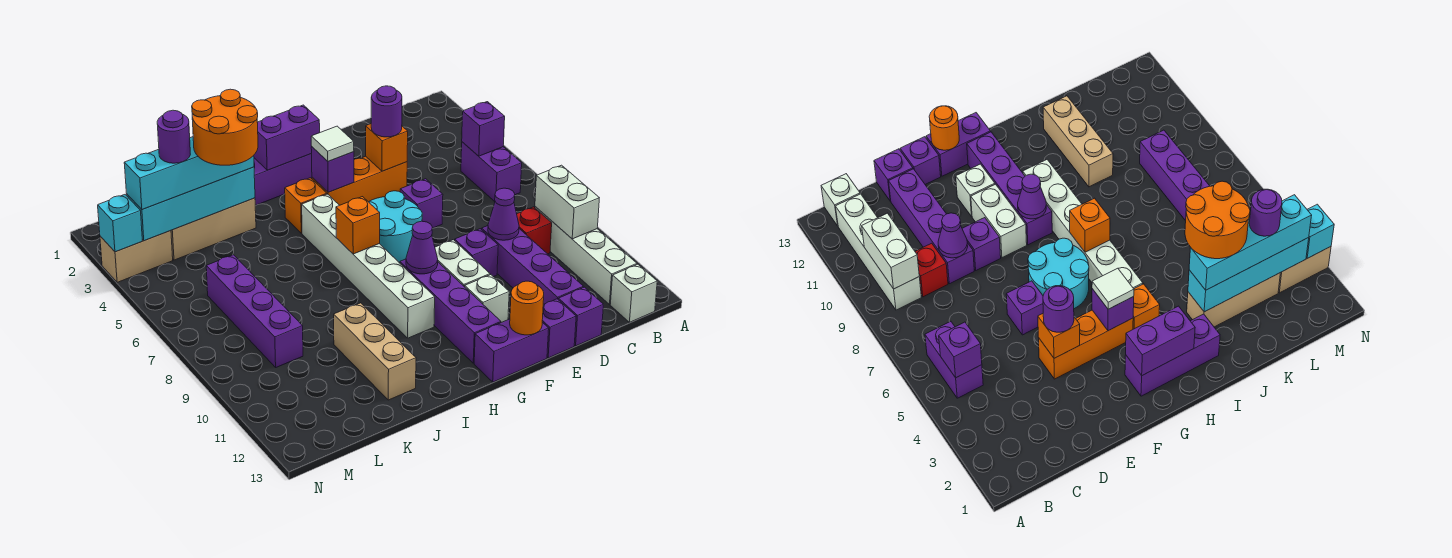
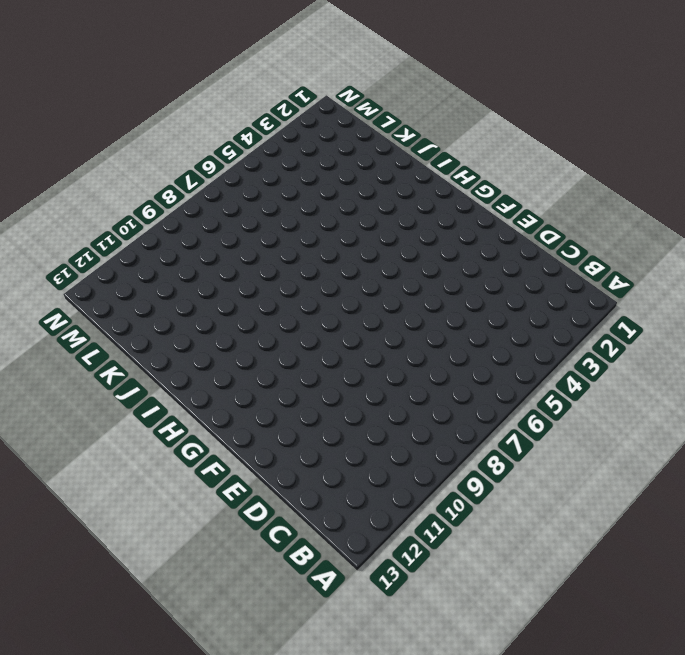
none -> purple brick B5:B6 level 1
none -> white brick B9:B12 level 1
none -> white brick B13 level 1
none -> red brick C9 level 1

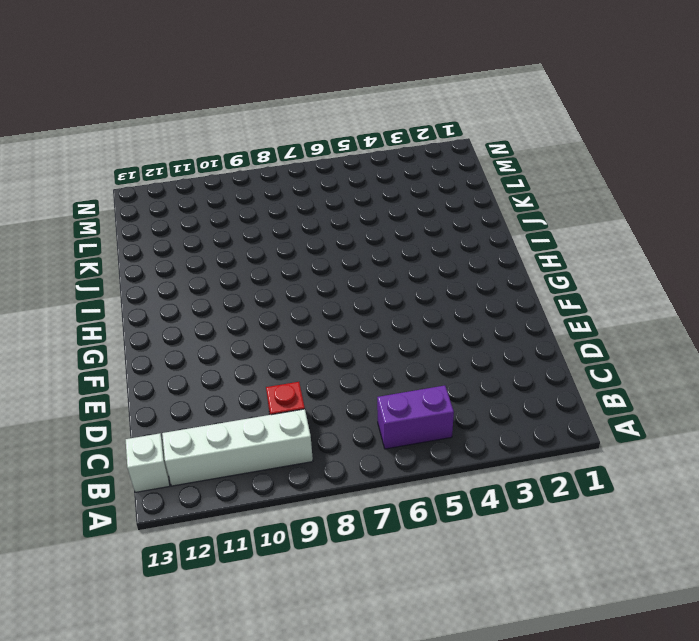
none -> purple brick D9:D12 level 1
none -> purple brick D13 level 1
none -> orange brick E4:G4 level 1
none -> purple brick E6 level 1

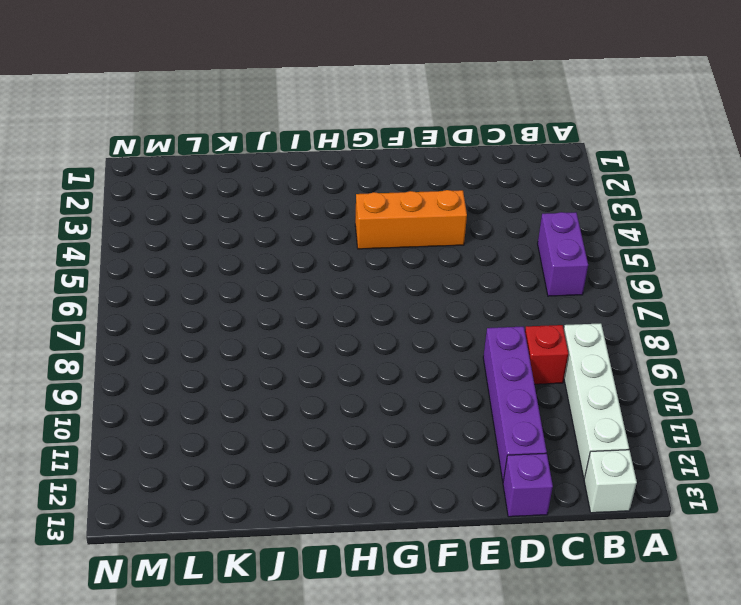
none -> purple brick E6 level 1
none -> purple brick E9 level 1
none -> purple brick E13 level 1
none -> cyan round brick F6:G7 level 1

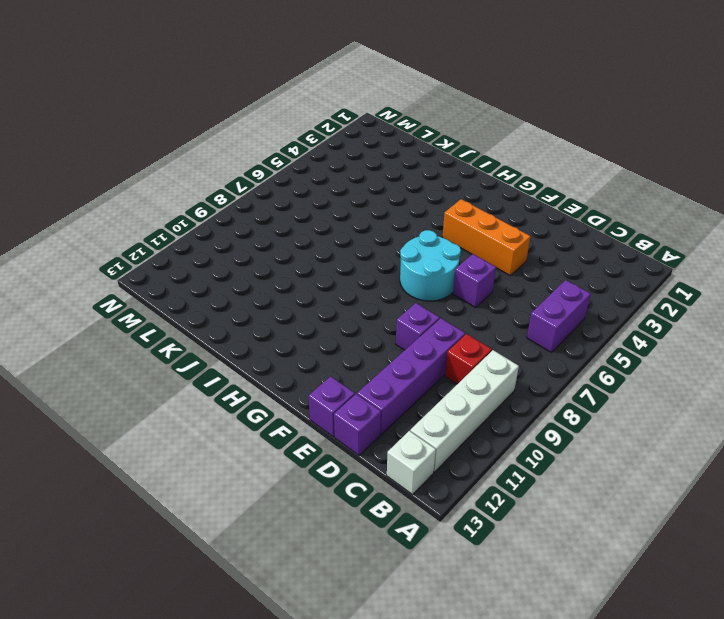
none -> white brick F9:F10 level 1
none -> white brick F11 level 1
none -> purple brick F13:G13 level 1
none -> purple brick G2:I2 level 1

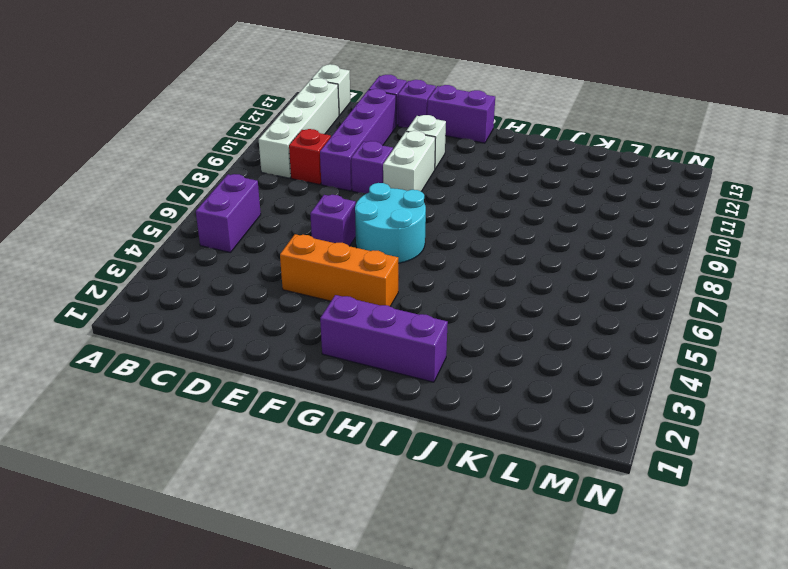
none -> purple brick G9:G12 level 1
none -> orange brick H4 level 1
none -> white brick H5:H10 level 1
none -> tan brick J3:L3 level 1

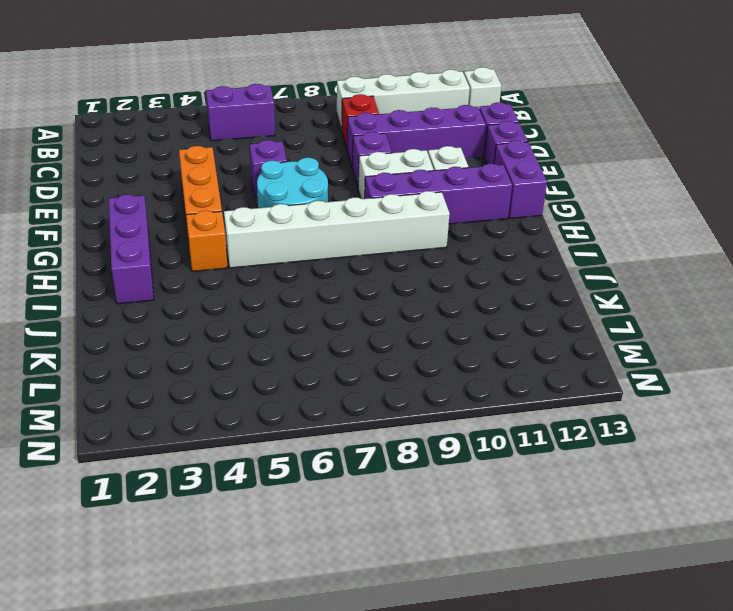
none -> tan brick J3:L3 level 1
none -> tan brick J10:J12 level 1
none -> purple brick L6:L9 level 1
none -> tan brick M3:N3 level 1

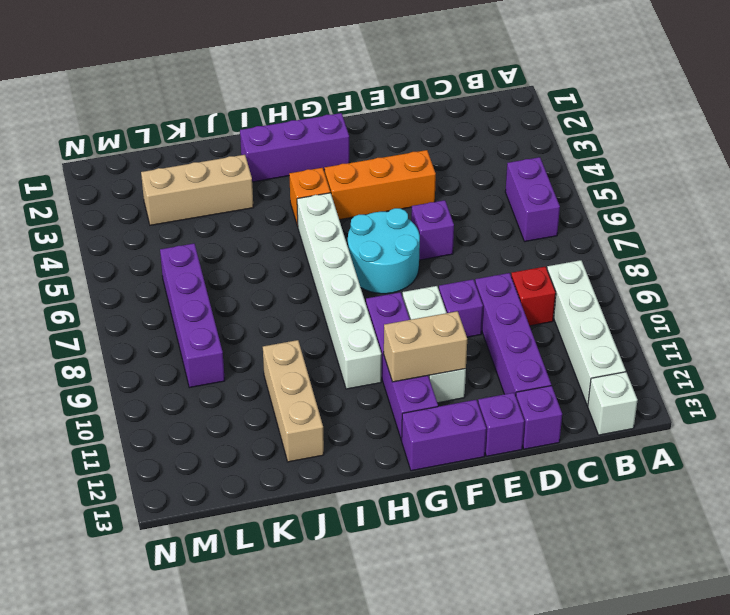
tan brick F11:G11 level 2 -> tan brick M3:N3 level 1
none -> purple brick B5 level 2
none -> white brick B9:B10 level 2
none -> purple cone D9 level 2
none -> orange brick E4 level 2

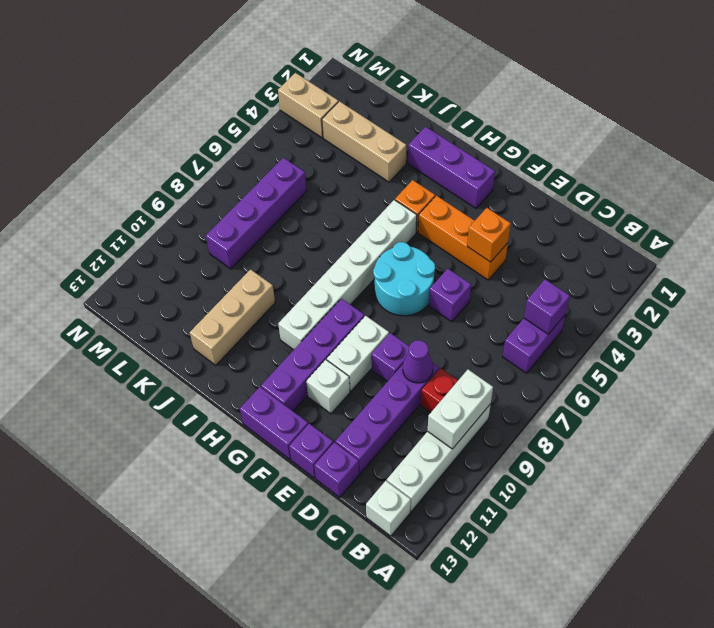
none -> orange round brick F13 level 2
none -> purple brick G2:H2 level 2
none -> purple brick G4 level 2
none -> purple cone G9 level 2

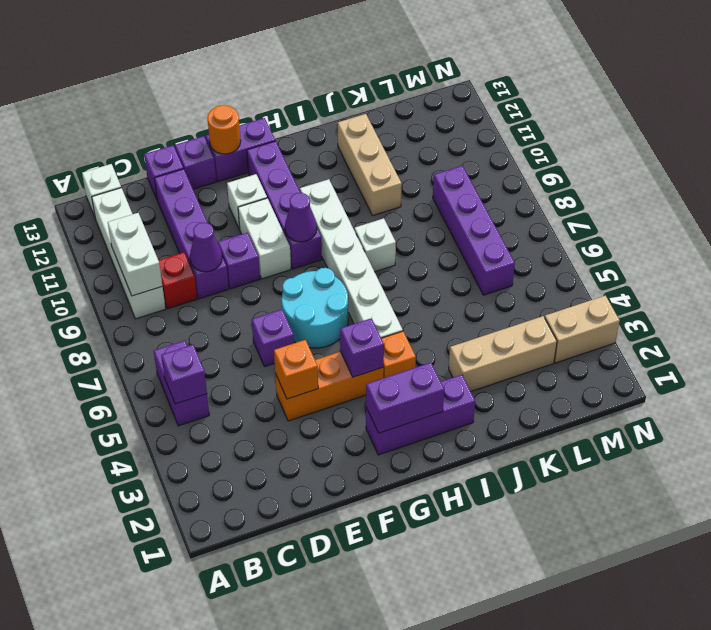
white brick I8 level 1 -> none
none -> orange brick H7 level 2
none -> cyan brick J3:M3 level 2
none -> cyan brick N3 level 2
none -> purple round brick E4 level 3

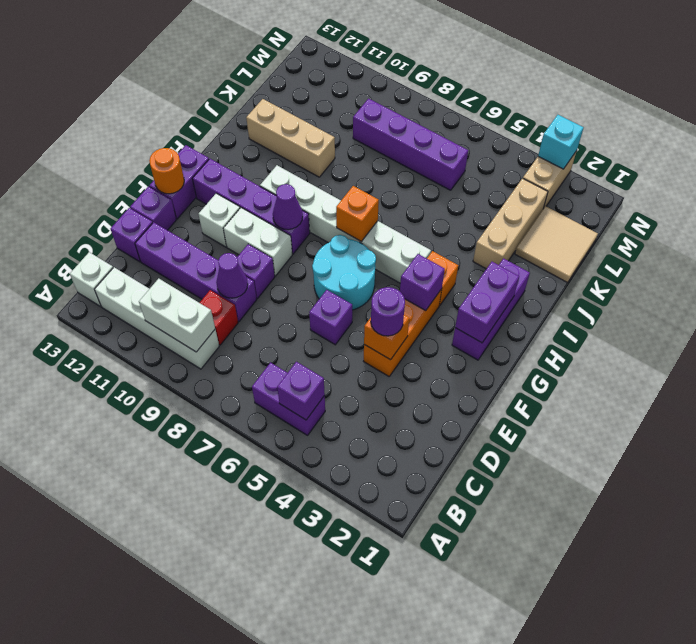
tan tile K1:L2 level 1 -> none
none -> cyan brick J3:M3 level 2
none -> white tile G4 level 3
none -> cyan brick J3:M3 level 3
none -> orange round brick J3:K4 level 4

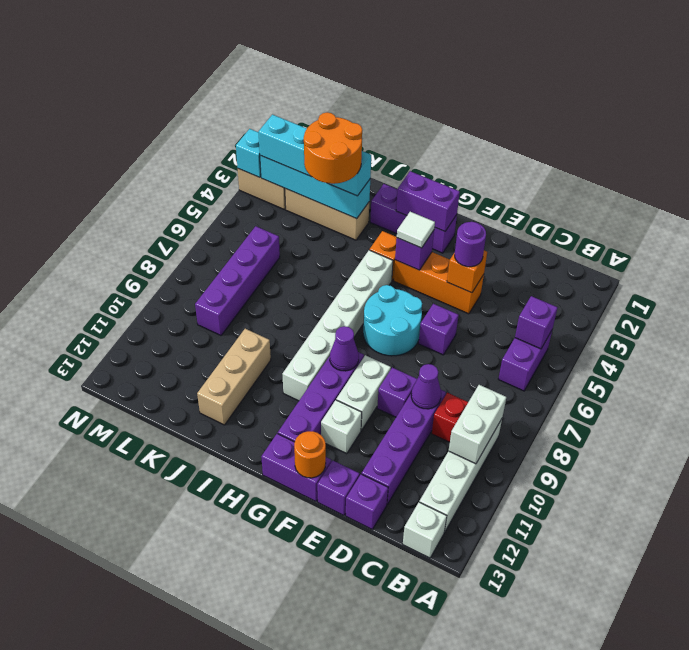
none -> orange brick H7 level 2
none -> purple round brick L3 level 4

